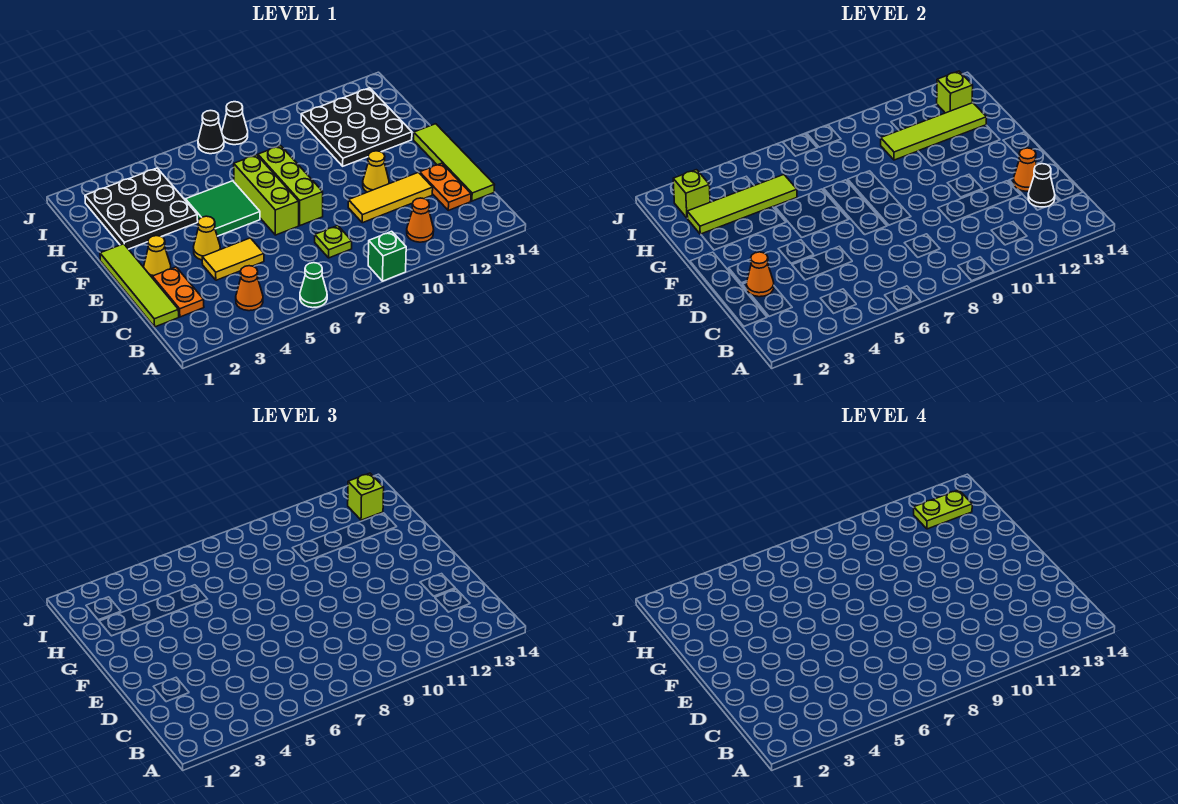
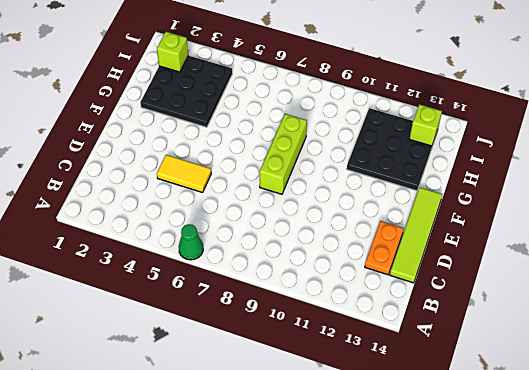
none -> green brick A9 level 1
none -> orange cone B4 level 1
none -> orange cone B11 level 1
none -> lime tile C1:F1 level 1

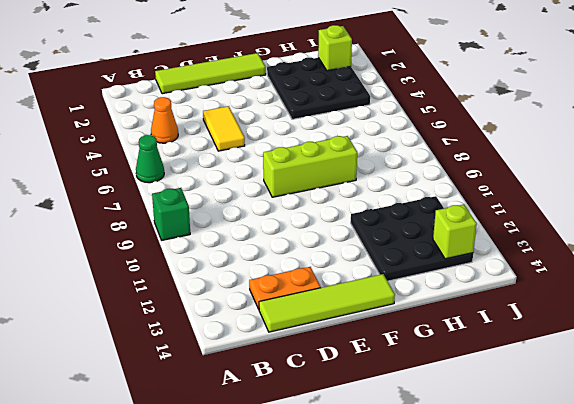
none -> orange cone B11 level 1
none -> orange plate C2:D2 level 1
none -> lime plate C8 level 1
none -> yellow tile D10:D12 level 1

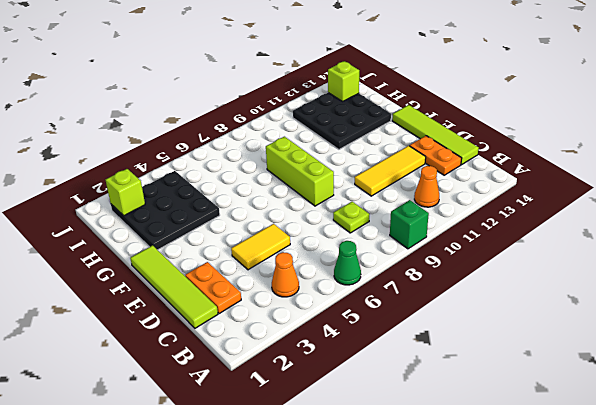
none -> yellow cone E2 level 1
none -> yellow cone E4 level 1
none -> lime brick E7:G7 level 1
none -> yellow cone E11 level 1

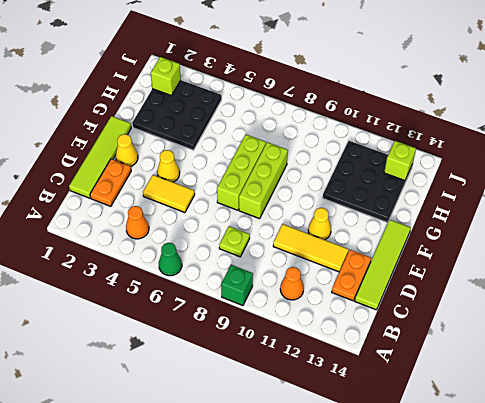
none -> green tile F5:G6 level 1
none -> black cone J7 level 1
none -> black cone J8 level 1
none -> black cone C13 level 2

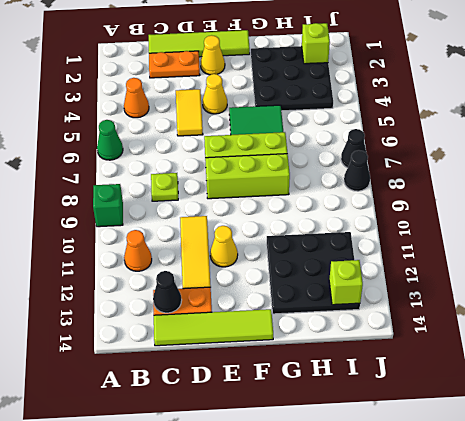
none -> orange cone D2 level 2
none -> orange cone D13 level 2
none -> lime tile H2:H5 level 2
none -> lime tile H10:H13 level 2

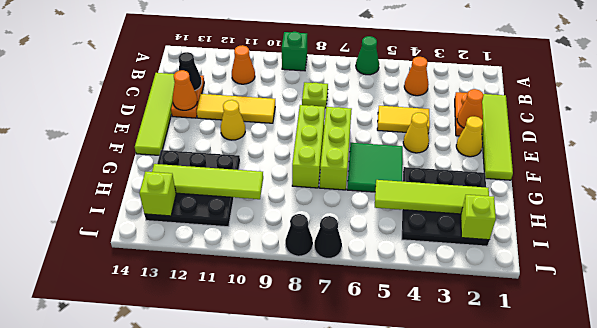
none -> lime brick I13 level 3
none -> lime plate I12:I13 level 4

